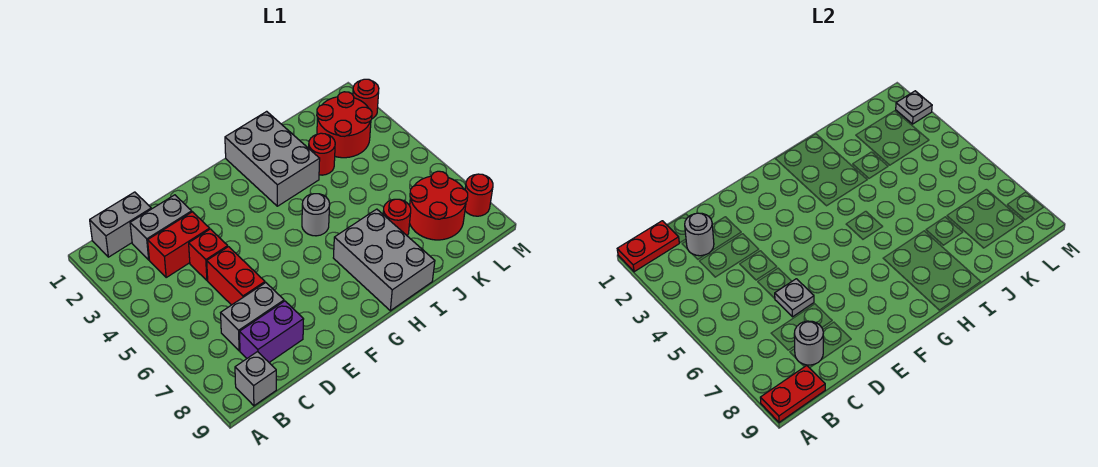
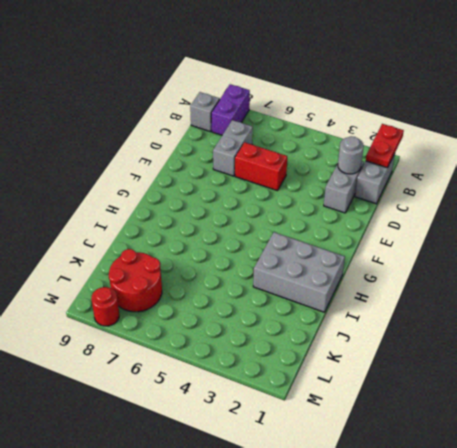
purple brick A8:B8 level 1 -> purple brick C8:D8 level 1
none -> red brick C3:D3 level 1
none -> red brick D4 level 1
none -> grey round brick H5 level 1

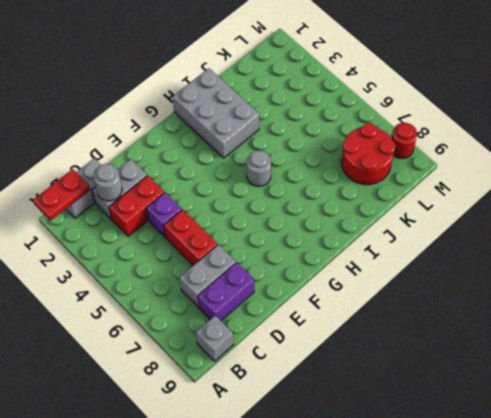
purple brick D4 level 1 -> red brick D4 level 1
none -> grey brick H7:I9 level 1
none -> red round brick J3 level 1
none -> red round brick J7 level 1

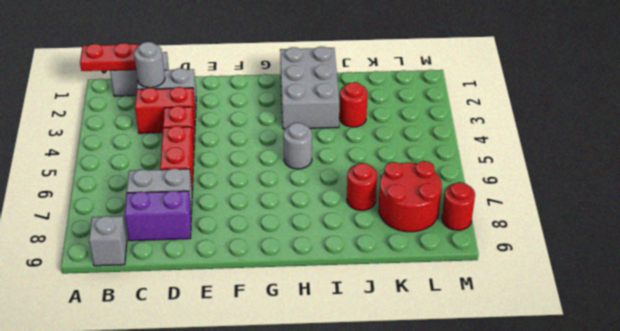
none -> grey brick H7:I9 level 1
none -> red round brick K2:L3 level 1
none -> red round brick M2 level 1

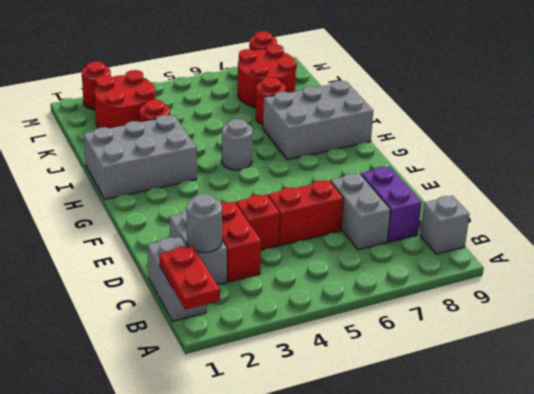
none -> red plate A9:B9 level 2
none -> grey round brick C8 level 2
none -> grey plate D6 level 2

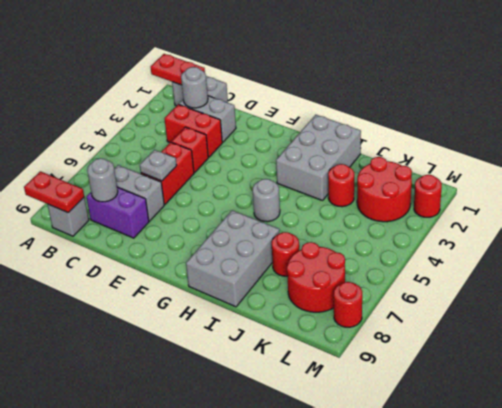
none -> grey plate M2 level 2

